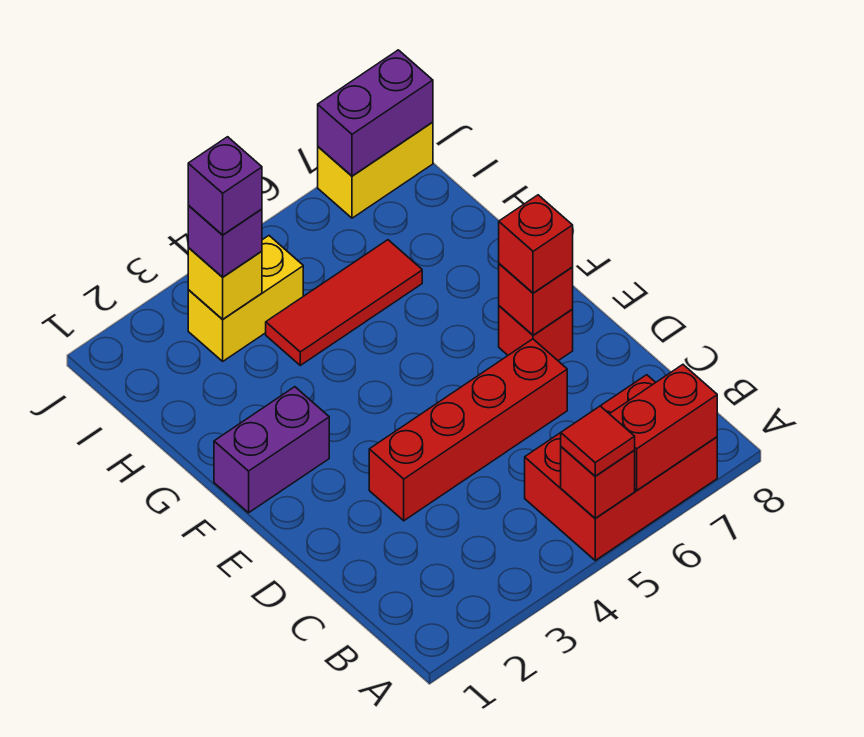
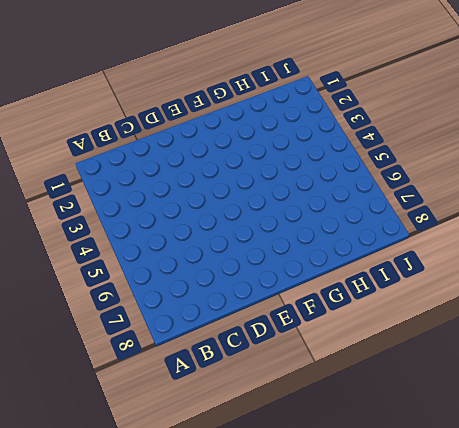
none -> red brick A5:B7 level 1
none -> red brick D3:D6 level 1
none -> red brick E7 level 1

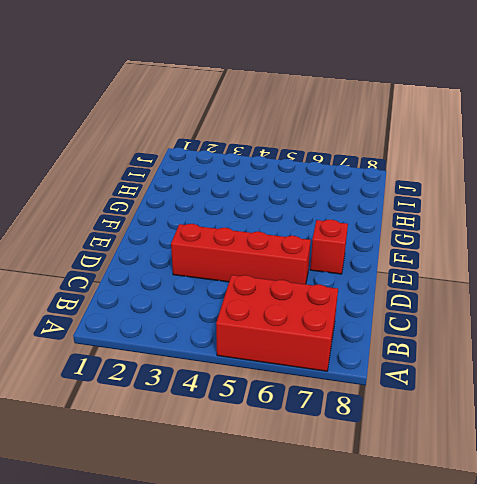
none -> purple brick F1:F2 level 1
none -> red tile H4:H6 level 1
none -> yellow brick I3:I4 level 1

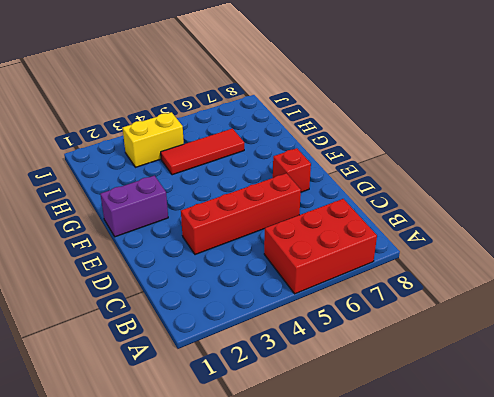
none -> yellow brick J7:J8 level 1
none -> red brick A5 level 2
none -> red brick A6:A7 level 2

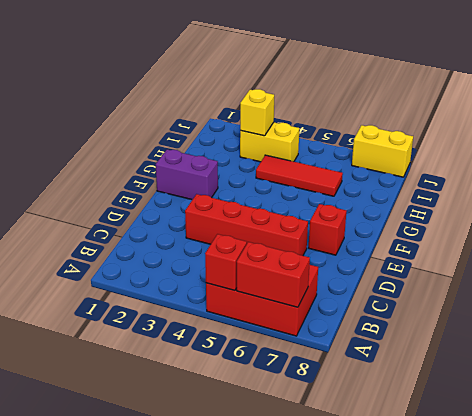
none -> red brick E7 level 2
none -> purple brick J7:J8 level 2
none -> red tile A5 level 3

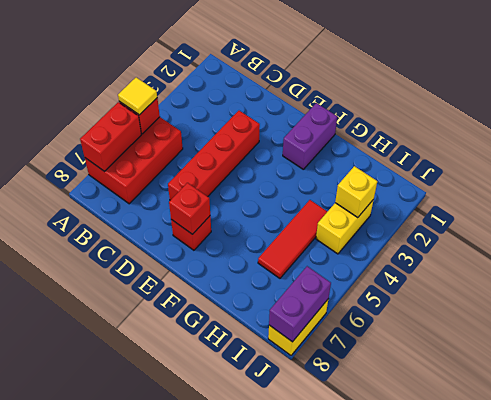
yellow tile A5 level 3 -> red tile A5 level 3
none -> red brick E7 level 3
none -> purple brick I3 level 3
none -> purple brick I3 level 4

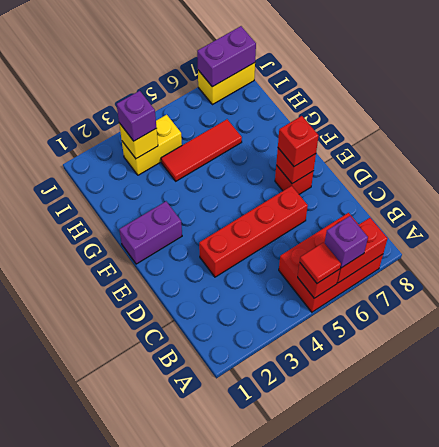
purple brick A6 level 3 -> purple brick I3 level 4

